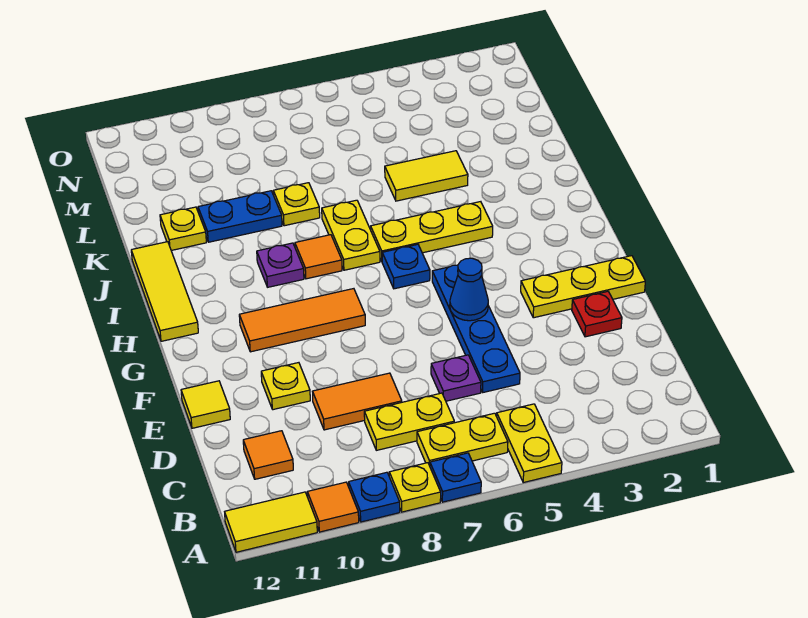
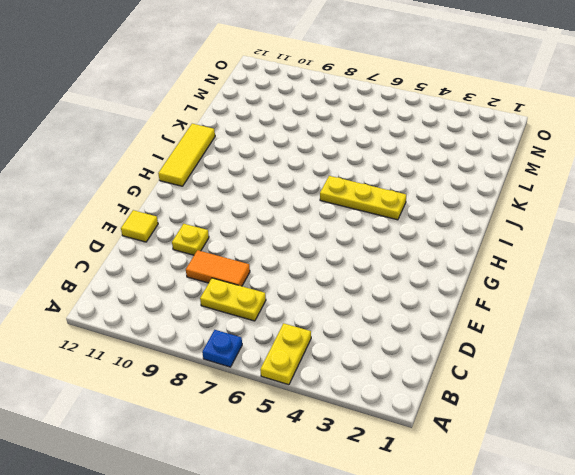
none -> yellow plate A8 level 1
none -> blue plate A9 level 1
none -> orange tile A10 level 1

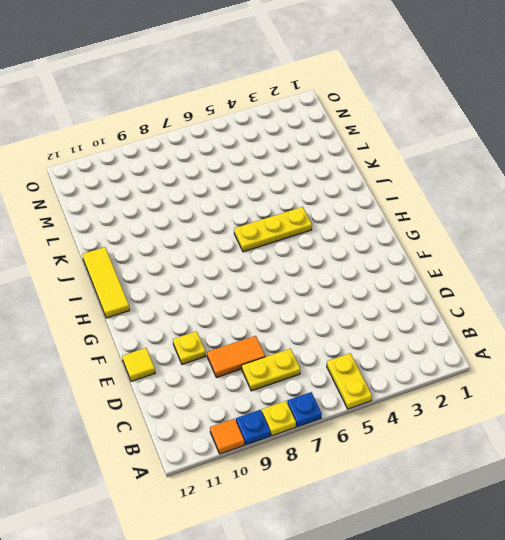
none -> yellow tile A11:A12 level 1
none -> yellow plate B6:B7 level 1
none -> orange tile C11 level 1

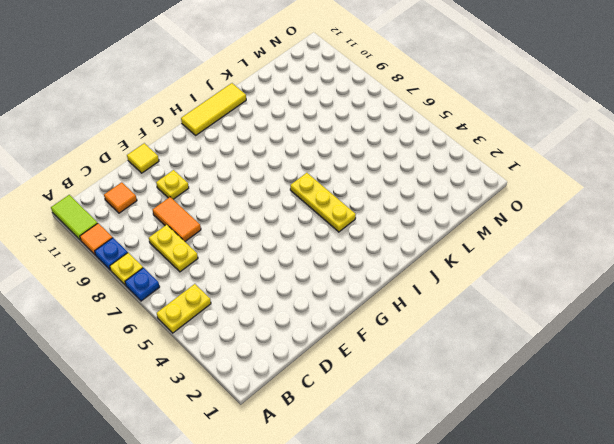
lime tile A11:A12 level 1 -> yellow tile A11:A12 level 1
none -> yellow plate B6:B7 level 1
none -> blue plate D5:G5 level 1
none -> purple plate D6 level 1

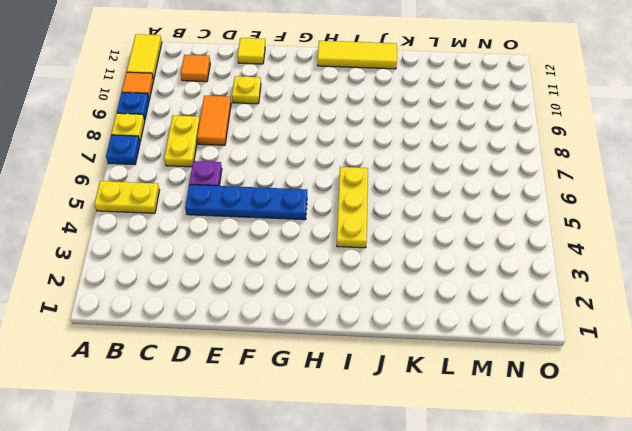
none -> yellow plate B6:B7 level 1
none -> red plate E2 level 1
none -> yellow plate F1:F3 level 1

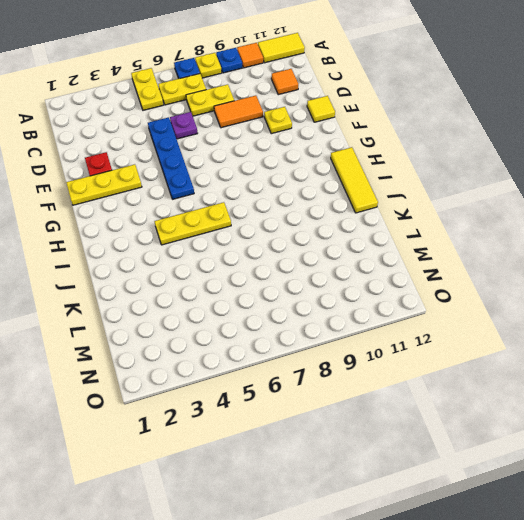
none -> orange tile G8:G10 level 1
none -> blue plate H6 level 1
none -> yellow plate I7:J7 level 1

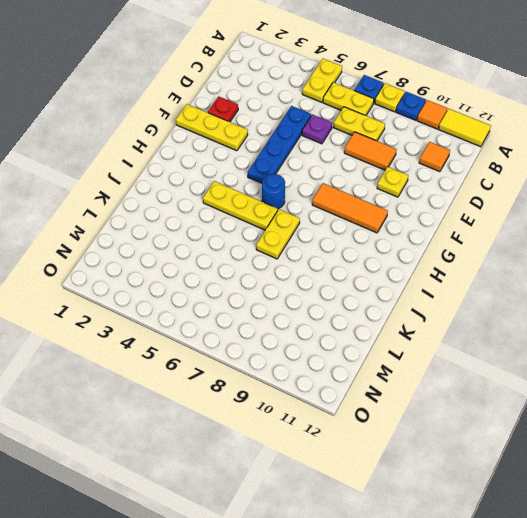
blue round brick H6 level 1 -> blue plate H6 level 1
none -> yellow tile E12 level 1
none -> yellow tile H12:J12 level 1
none -> orange tile I8 level 1

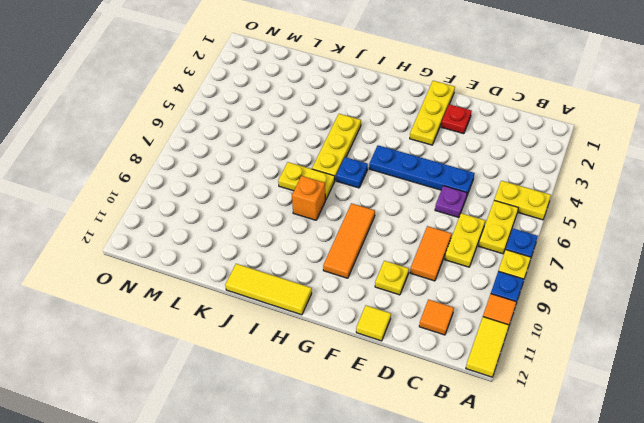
orange brick I8 level 1 -> orange tile I8 level 1
none -> purple plate I9 level 1
none -> yellow tile K4:K5 level 1
none -> yellow plate K8 level 1

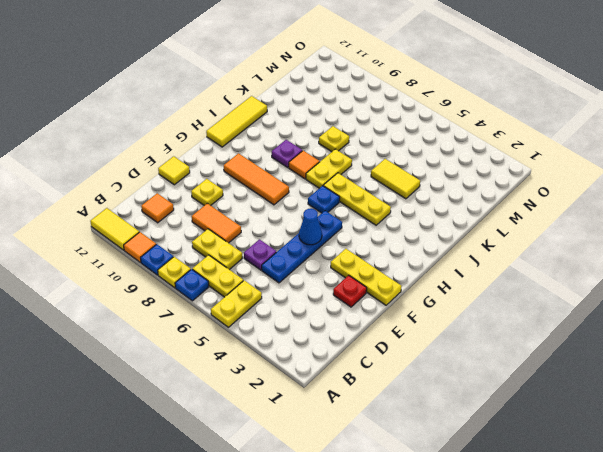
none -> blue plate K9:K10 level 1
none -> yellow plate K11 level 1

